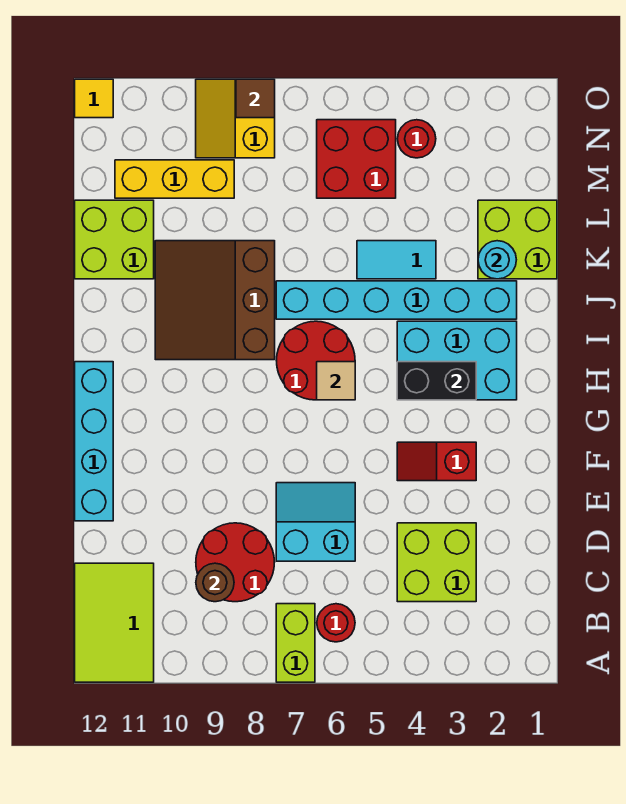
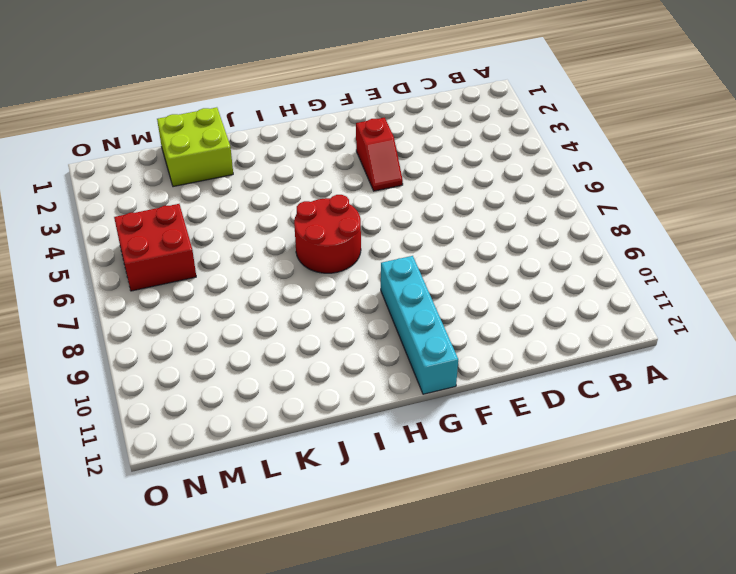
cyan brick G9:G12 level 1 -> cyan brick E12:H12 level 1
none -> lime brick A7:B7 level 1
none -> lime tile A11:C12 level 1
none -> red round brick B6 level 1

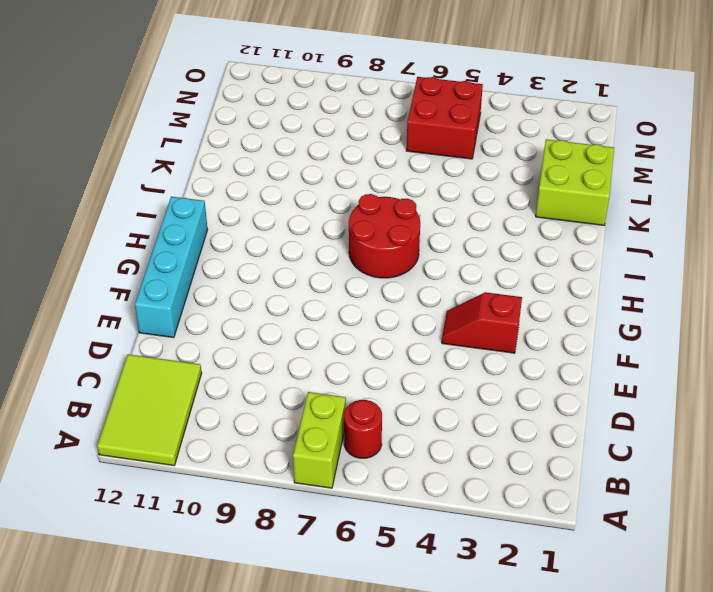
none -> lime brick C3:D4 level 1
none -> red round brick C8:D9 level 1
none -> cyan slope D6:E7 level 1 top D

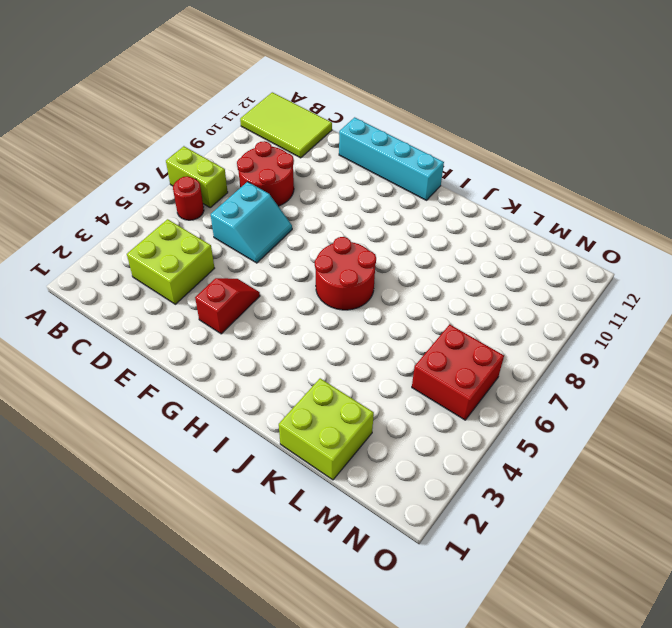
none -> cyan brick H2:I4 level 1
none -> brown slope I8:K10 level 1 top 8
none -> cyan brick J2:J7 level 1

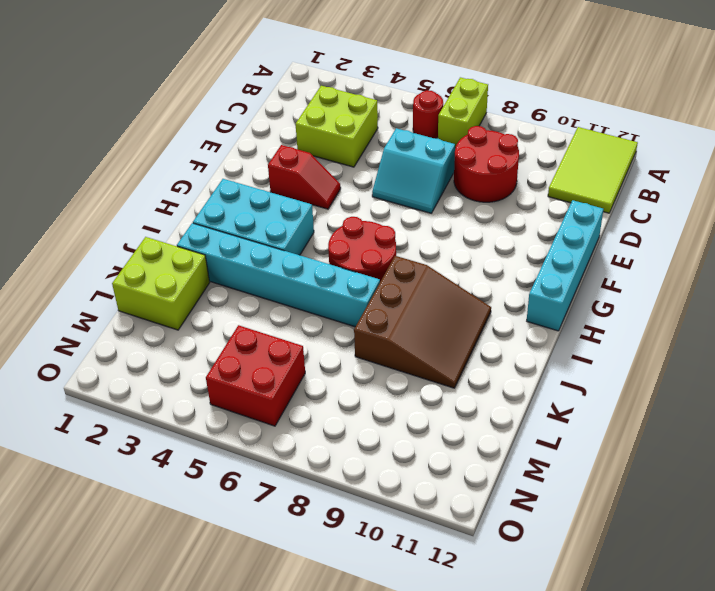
none -> cyan tile K4:K5 level 1
none -> lime brick K11:L12 level 1
none -> yellow brick M9:M11 level 1

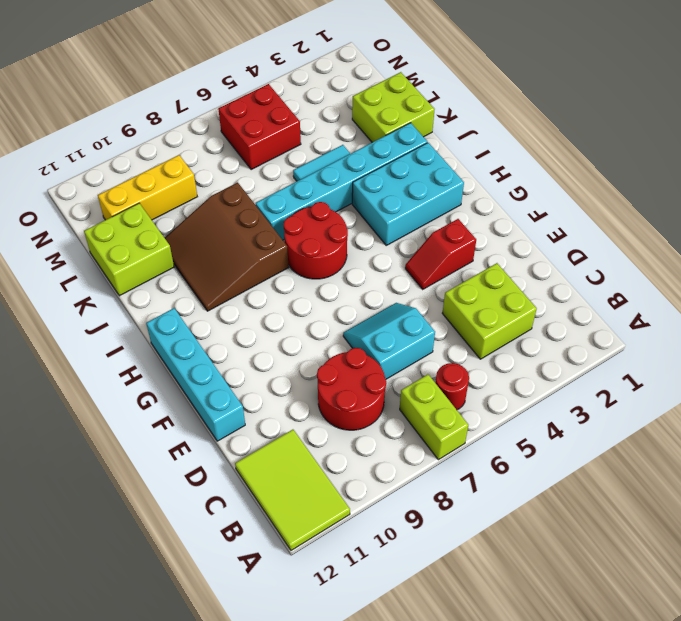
none -> red round brick N4 level 1
none -> yellow slope N8:O9 level 1 top 8
none -> yellow tile O12 level 1

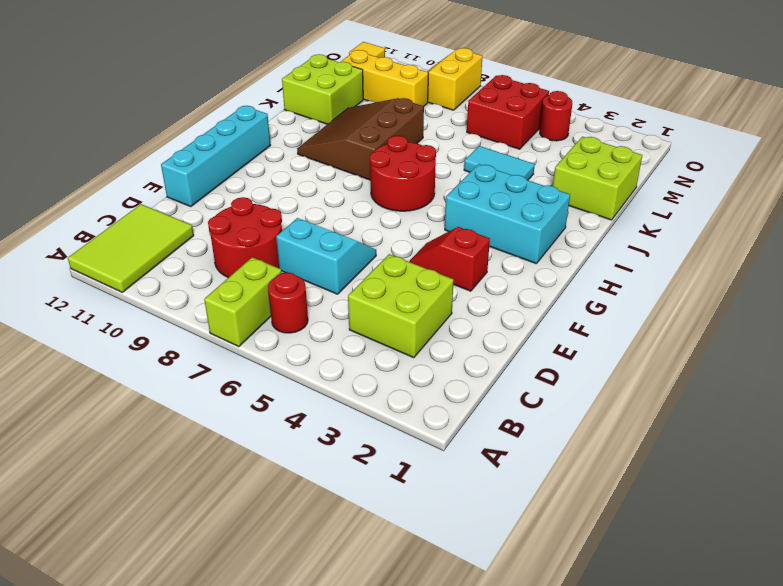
none -> cyan brick J2:J7 level 1
none -> brown round brick C9 level 2
none -> black brick H3:H4 level 2

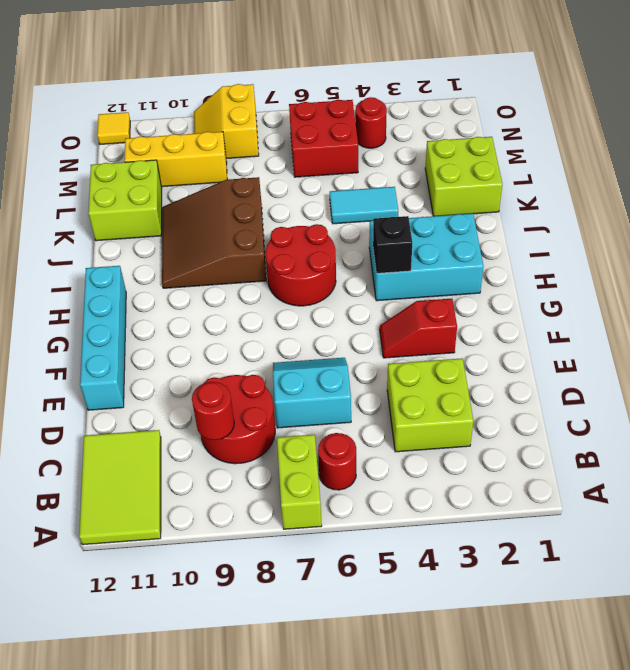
red round brick C9 level 2 -> brown round brick C9 level 2
black brick H4 level 2 -> black brick H3:H4 level 2
none -> cyan brick J2:J7 level 1
none -> tan tile H6 level 2
none -> cyan round brick K2 level 2

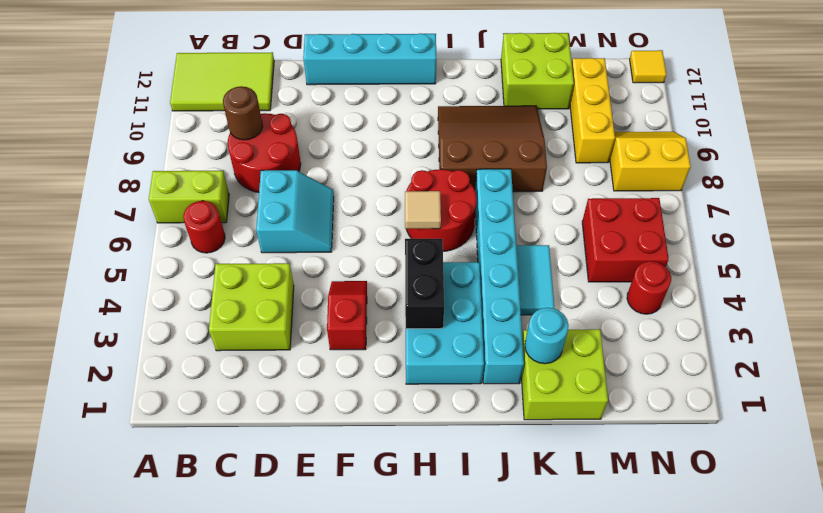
none -> brown tile O8 level 2

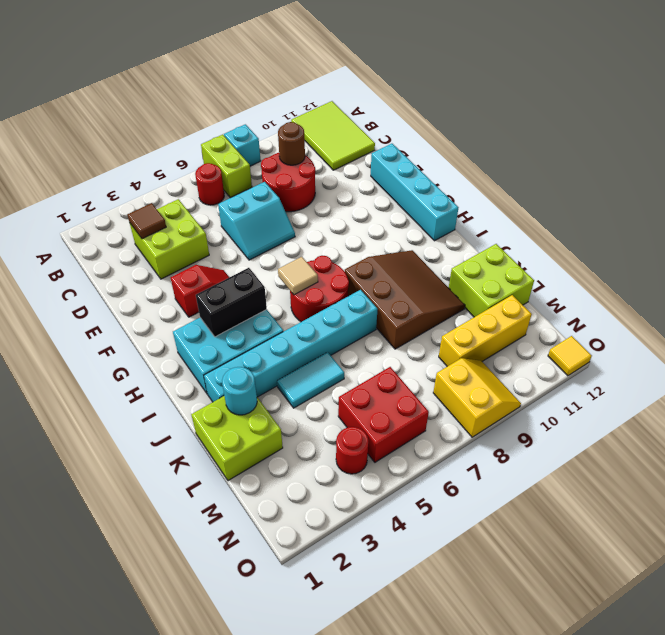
cyan brick A8 level 1 -> none
brown tile C3 level 2 -> brown tile O8 level 2

